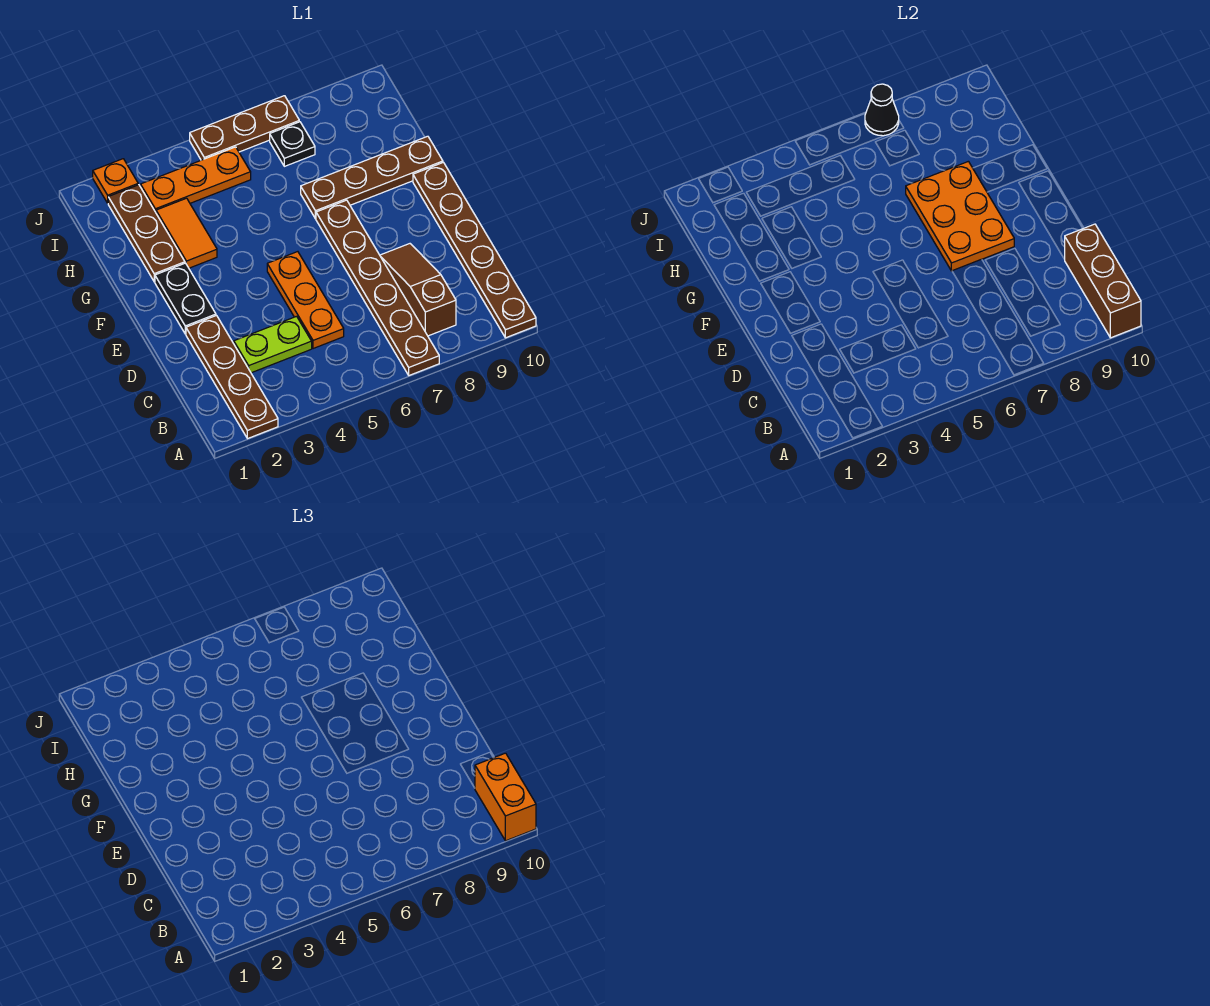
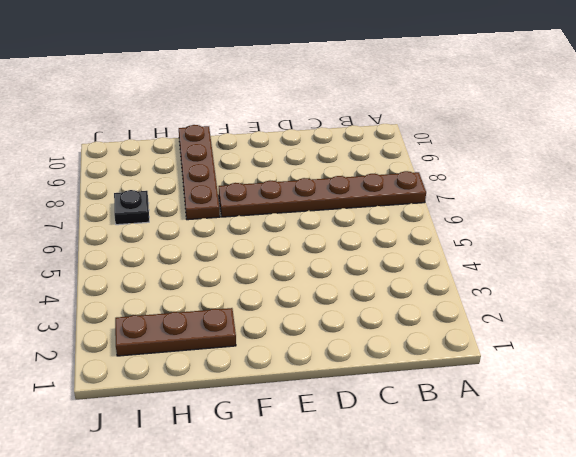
none -> brown plate A2:D2 level 1
none -> brown plate A10:F10 level 1
none -> brown slope B8:D8 level 1 top B

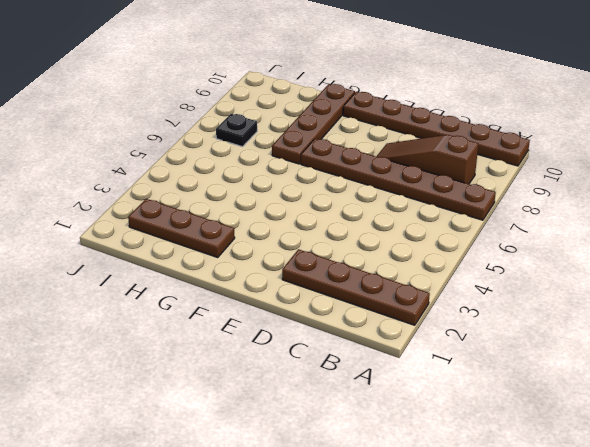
none -> lime plate C3:C4 level 1
none -> orange plate C5:E5 level 1
none -> black plate E2:F2 level 1

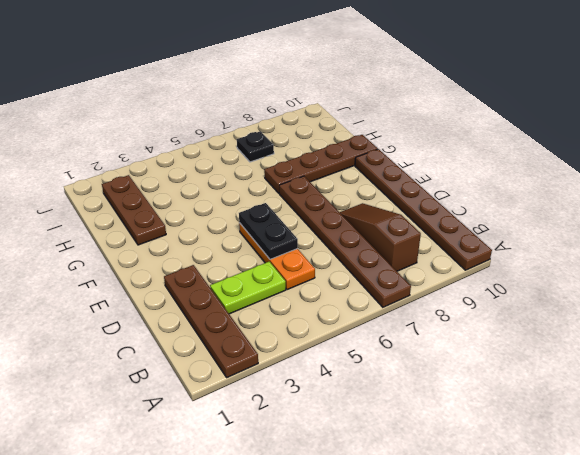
black plate D5:E5 level 2 -> black plate E2:F2 level 1
none -> orange tile G3:H3 level 1
none -> orange plate I3:I5 level 1
none -> orange plate J2 level 1

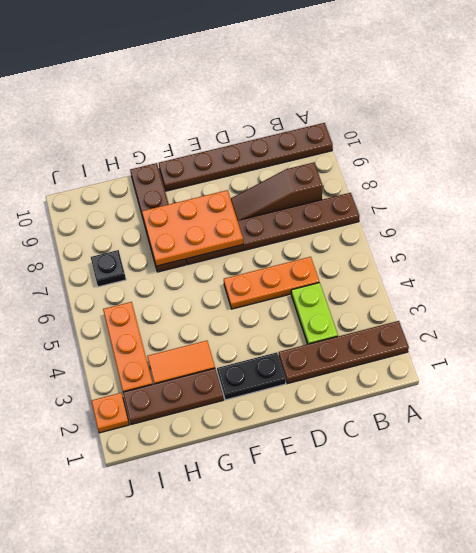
none -> brown plate J5:J7 level 1
none -> brown brick A10:C10 level 2
none -> black cone J7 level 2

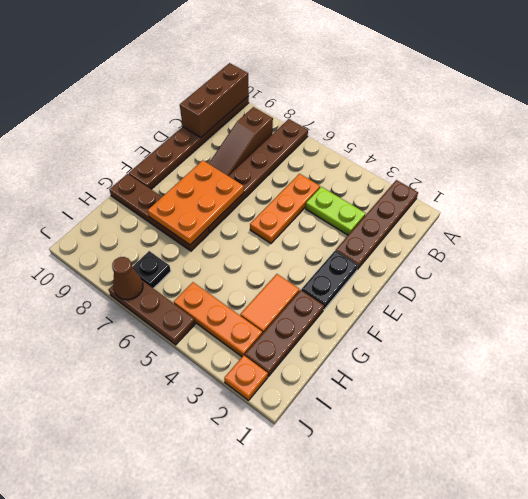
brown cone J7 level 2 -> black cone J7 level 2
none -> orange brick A10:B10 level 3

